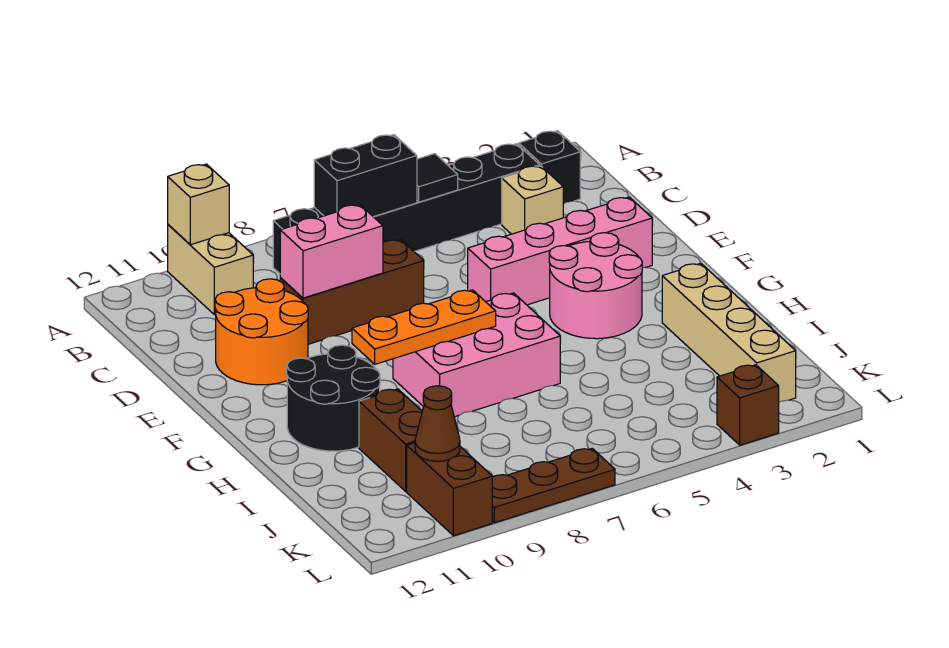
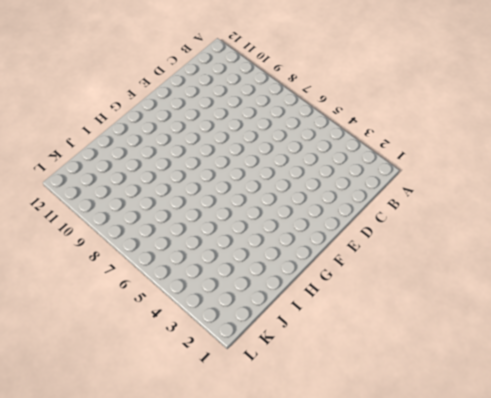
none -> tan brick A10:B10 level 1
none -> black brick B2 level 1
none -> black brick B3:B8 level 1

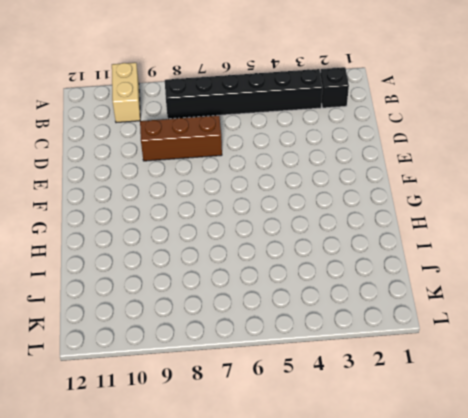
none -> tan brick C3 level 1
none -> orange round brick D10:E11 level 1
none -> pink brick E2:E5 level 1

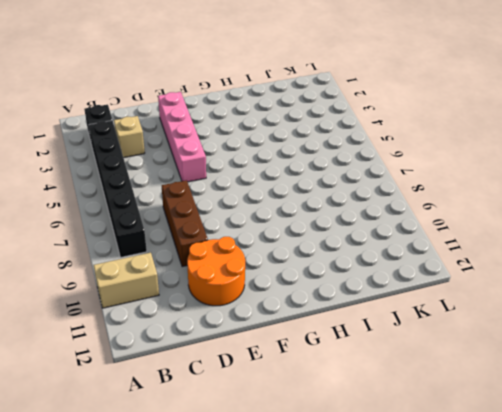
none -> pink round brick F3:G4 level 1
none -> pink brick G6:H8 level 1
none -> black round brick G10:H11 level 1

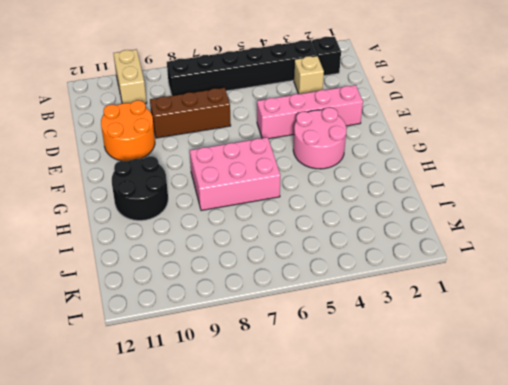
none -> tan brick H2:K2 level 1
none -> brown brick I10:J10 level 1
none -> brown brick K10:L10 level 1

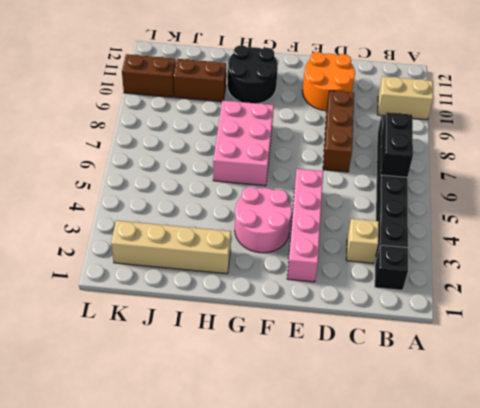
none -> brown brick L3 level 1
none -> brown plate L7:L9 level 1
none -> tan brick A10 level 2

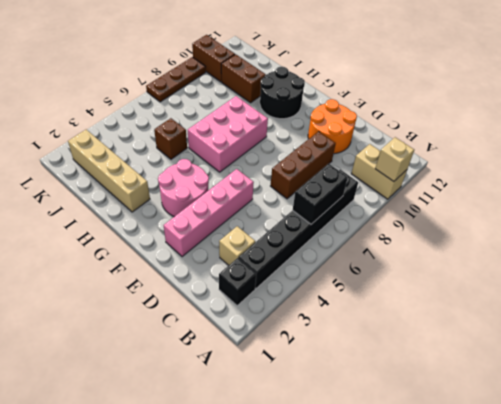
brown brick I5 level 1 -> brown brick L3 level 1
none -> black tile B5 level 2
none -> pink brick D8:D9 level 2
none -> orange plate G7:G9 level 2

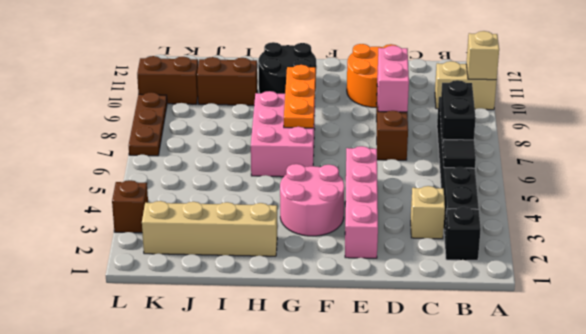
none -> brown cone K10 level 2

